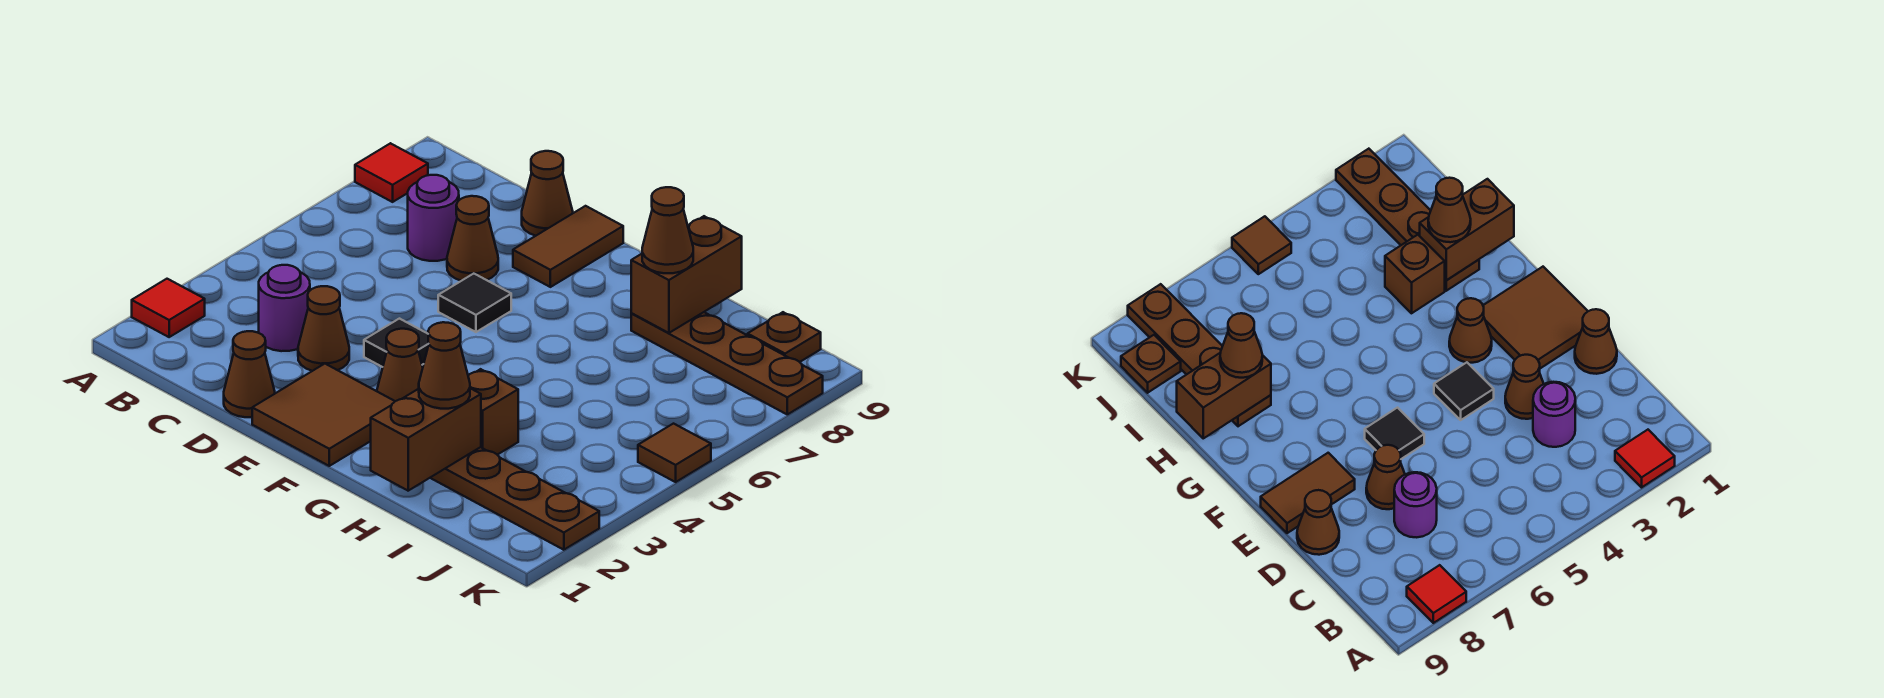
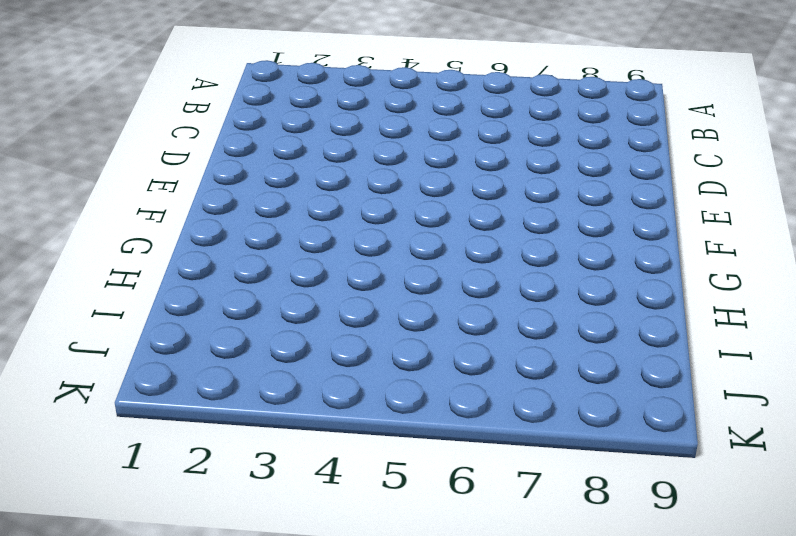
none -> red tile A2 level 1
none -> red tile A8 level 1
none -> purple round brick C3 level 1

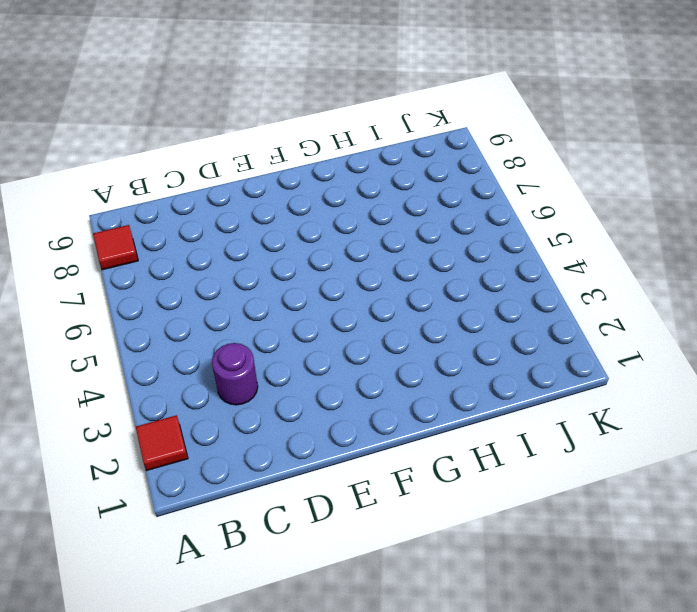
none -> purple round brick C7 level 1
none -> brown cone D1 level 1
none -> brown cone D3 level 1

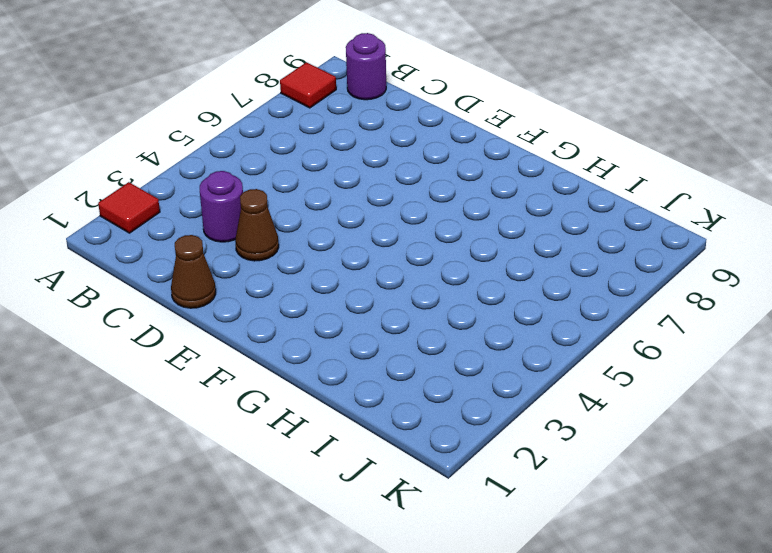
purple round brick B9 level 1 -> purple round brick C7 level 1
none -> brown cone D7 level 1
none -> brown cone D9 level 1
none -> brown tile E1:F2 level 1

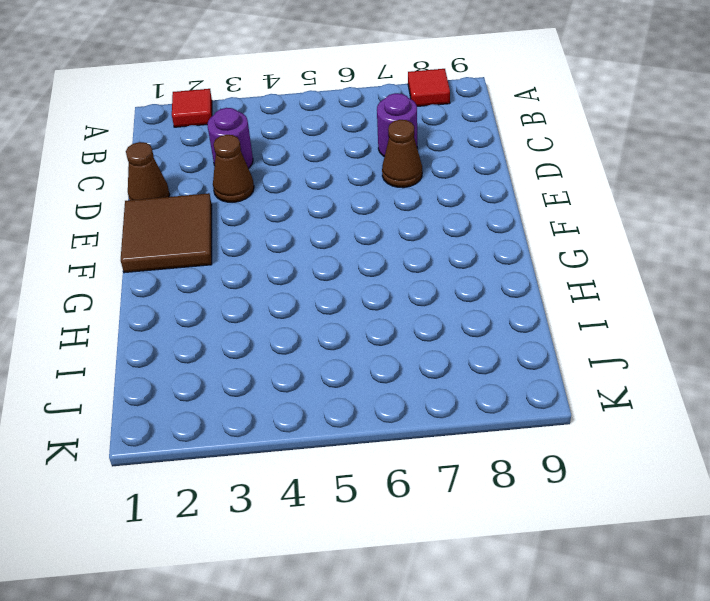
none -> brown cone D9 level 1
none -> black tile E4 level 1
none -> black tile E6 level 1

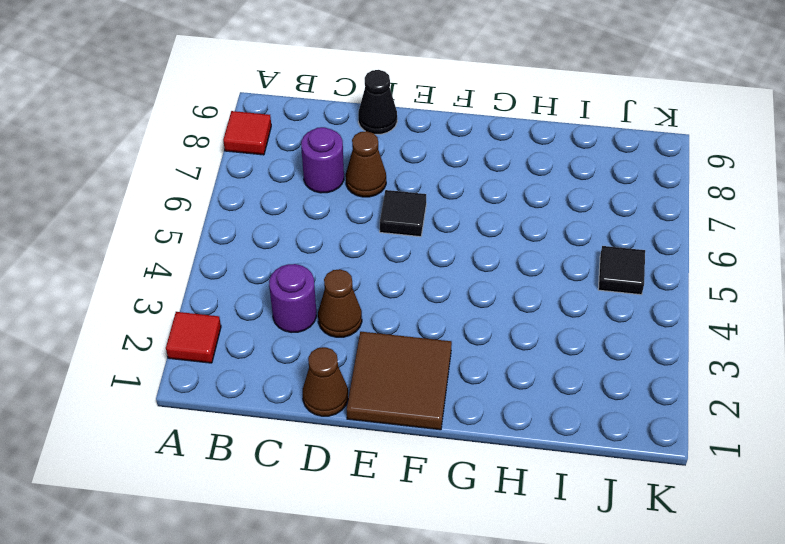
black cone D9 level 1 -> brown cone D9 level 1
black tile J5 level 1 -> black tile E4 level 1
none -> brown tile E8:E9 level 1
none -> brown cone F3 level 1
none -> brown plate H2:K2 level 1

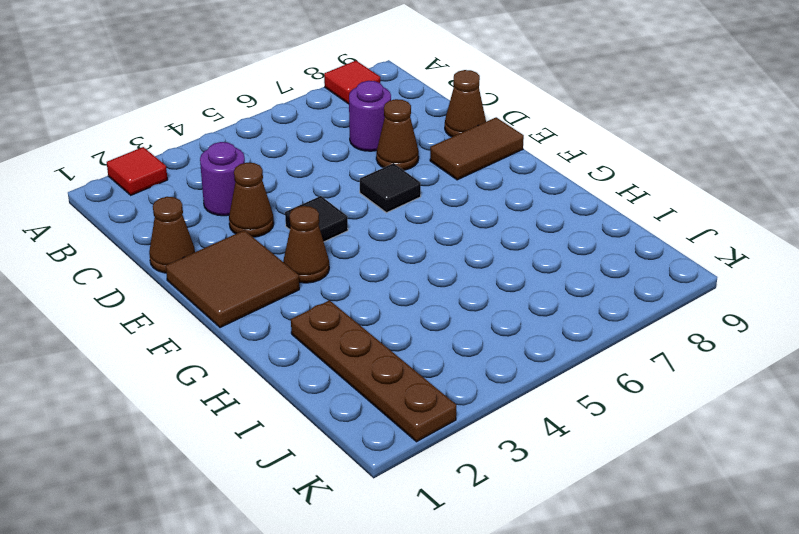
none -> brown brick H3 level 1
none -> brown plate H8:K8 level 1
none -> brown plate J9 level 1

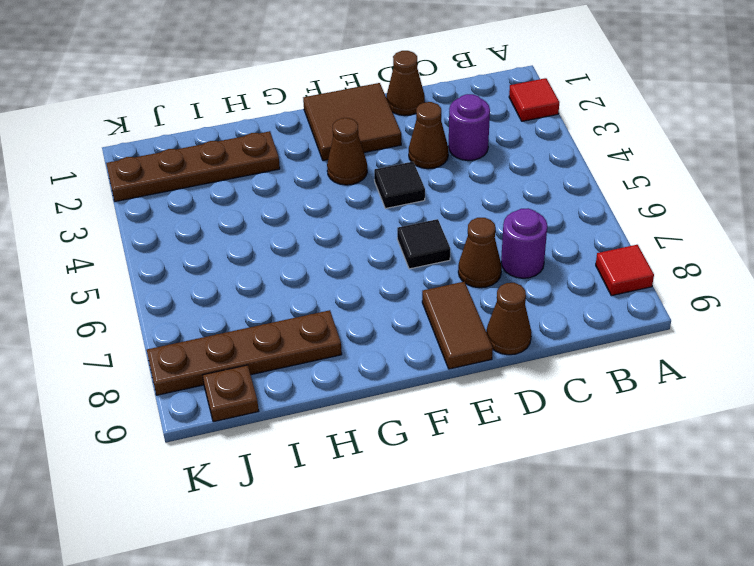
none -> brown brick H3 level 1
none -> brown tile K5 level 1
none -> brown brick H1:H2 level 2

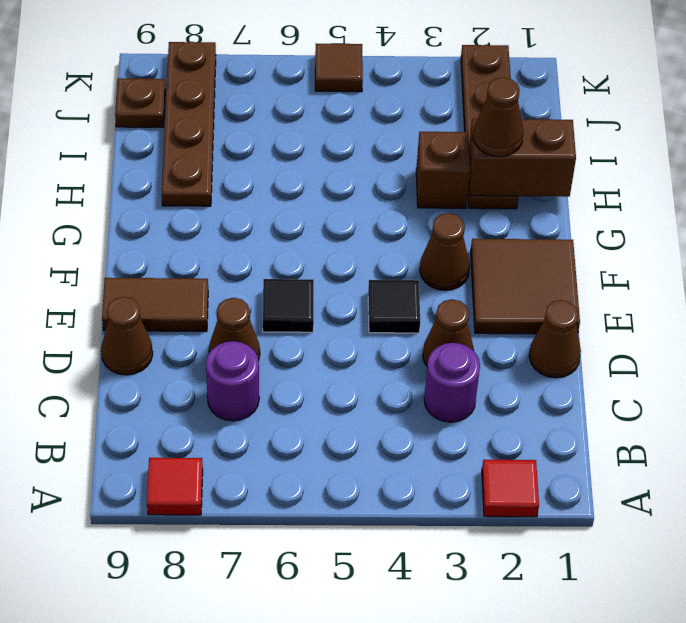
none -> brown brick H8:H9 level 2
none -> brown cone H8 level 3

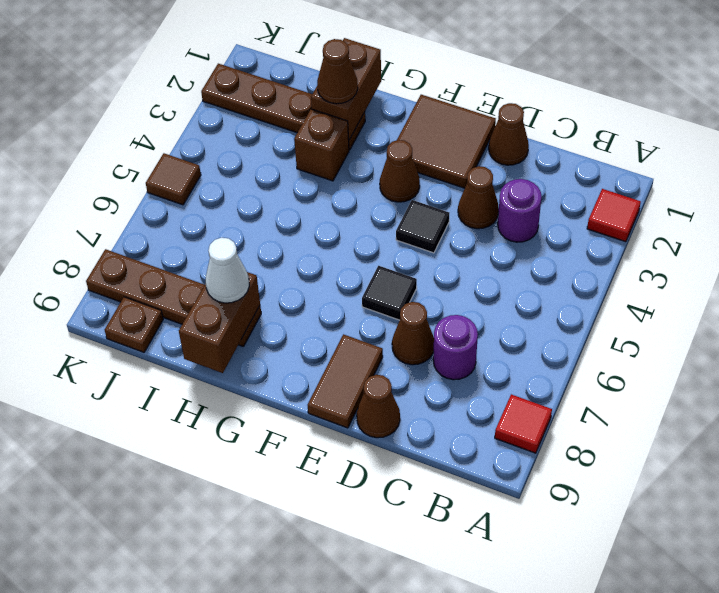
white cone H8 level 3 -> brown cone H8 level 3

